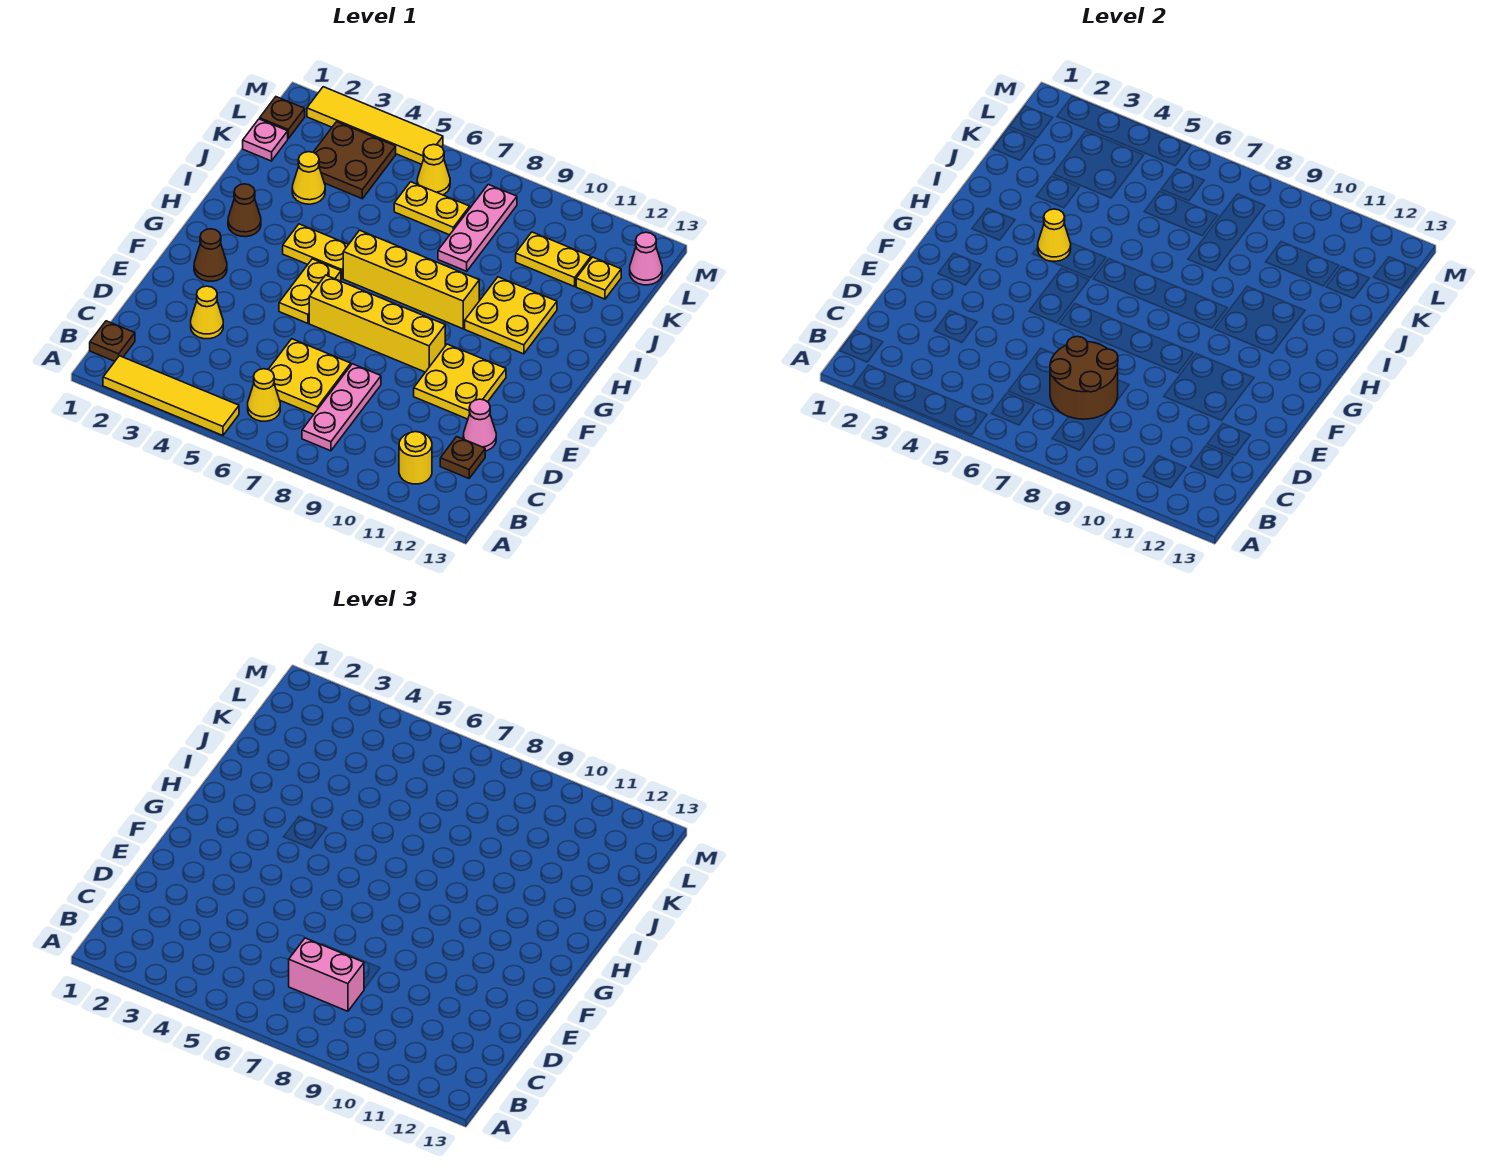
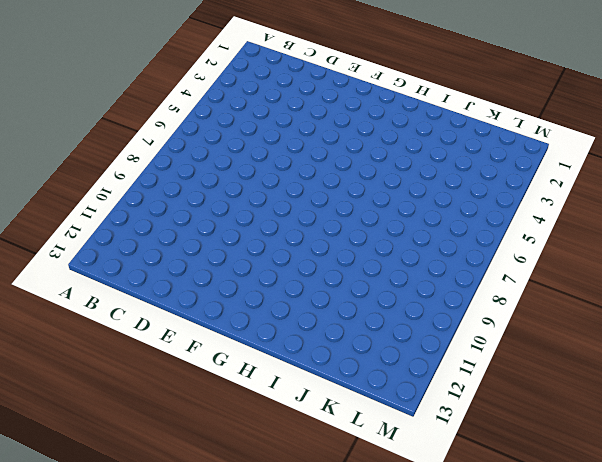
none -> yellow tile A2:A5 level 1
none -> brown plate B1 level 1
none -> yellow cone B6 level 1
none -> pink plate B8:D8 level 1

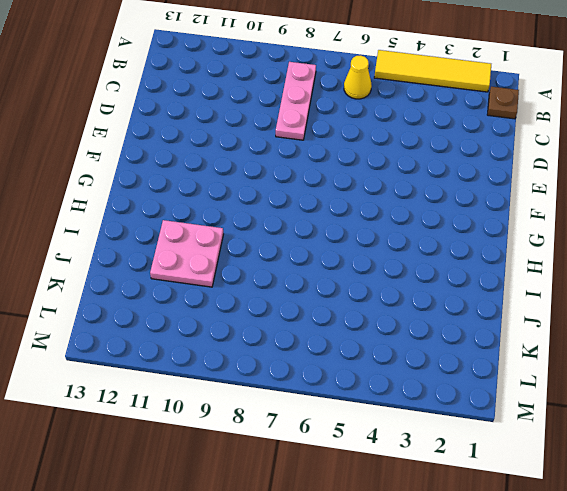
pink plate I10:J11 level 1 -> yellow plate H10:I11 level 1
none -> yellow round brick B11 level 1
none -> yellow plate C6:D7 level 1
none -> brown plate C12 level 1
none -> yellow cone D3 level 1

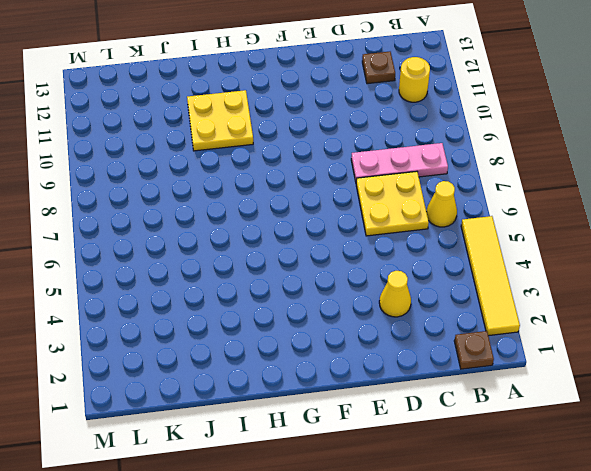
none -> pink cone D12 level 1
none -> yellow plate E10:F11 level 1
none -> brown cone F2 level 1
none -> yellow plate F5:G5 level 1

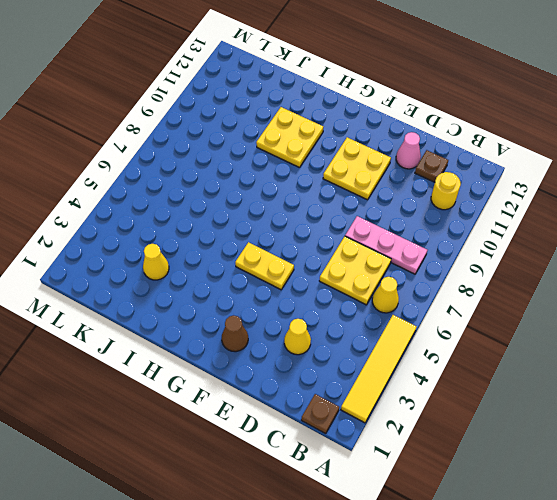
none -> yellow brick F6:F9 level 1
none -> brown cone H2 level 1
none -> yellow plate H4:H5 level 1
none -> yellow brick H6:H9 level 1

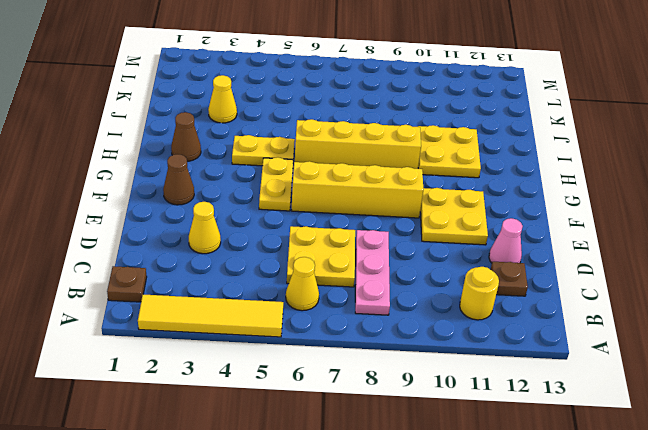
none -> pink plate J8:L8 level 1
none -> pink plate K1 level 1
none -> brown plate K3:L4 level 1
none -> yellow plate K6:K7 level 1

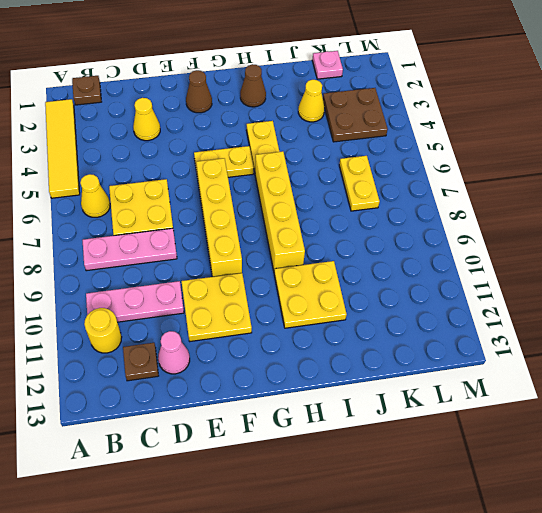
pink plate B10:D10 level 1 -> pink plate J8:L8 level 1
none -> yellow plate K10:K11 level 1
none -> yellow plate K12 level 1
none -> brown plate L1 level 1
none -> yellow cone L6 level 1

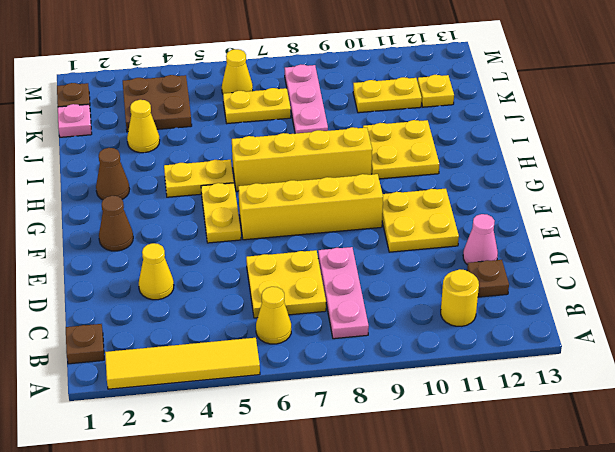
none -> pink cone L13 level 1
none -> yellow tile M2:M5 level 1
none -> brown round brick C7:D8 level 2
none -> yellow cone H4 level 2

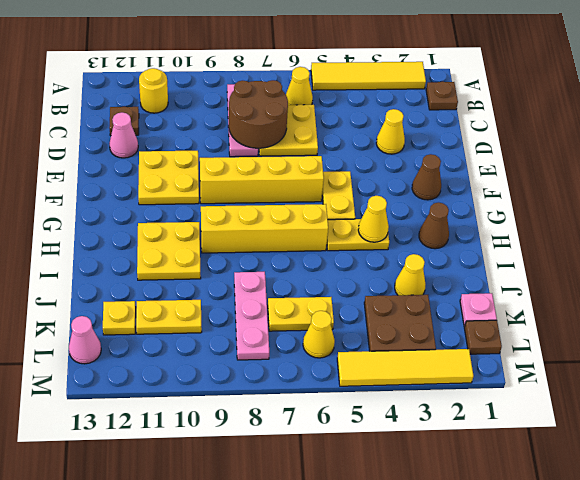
none -> pink brick C7:C8 level 3

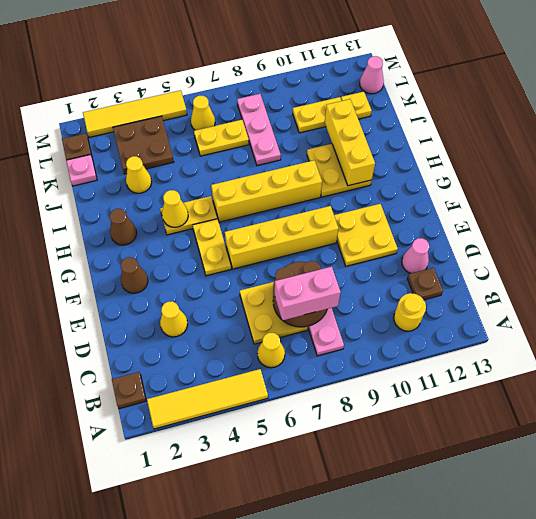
yellow brick H11:J11 level 2 -> none

